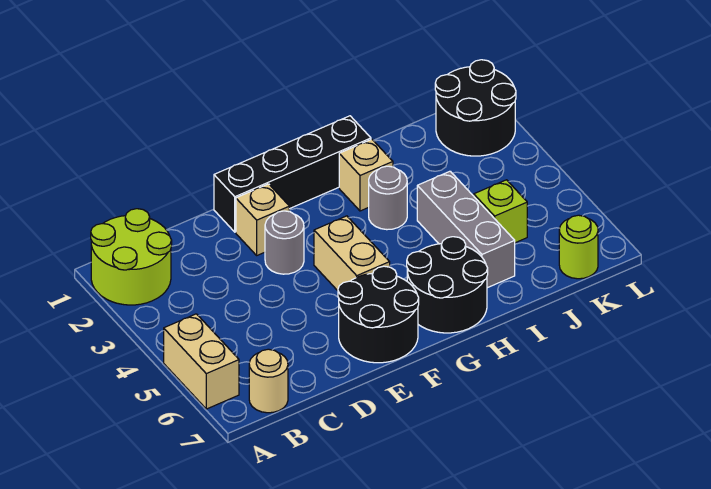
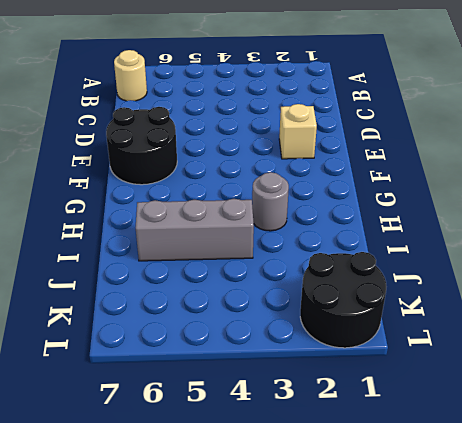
none -> lime round brick A1:B2 level 1
none -> tan brick A5:A6 level 1
none -> black brick E1:H1 level 1

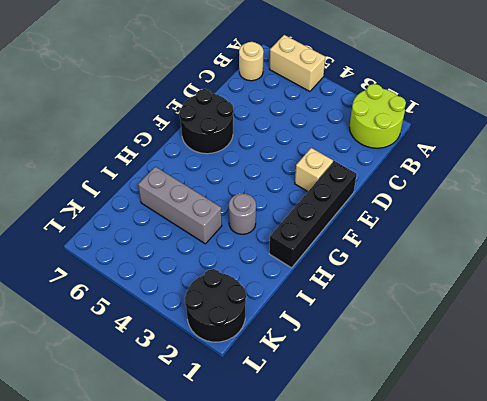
none -> grey round brick E3 level 1
none -> tan brick F4:F5 level 1
none -> black round brick G6:H7 level 1

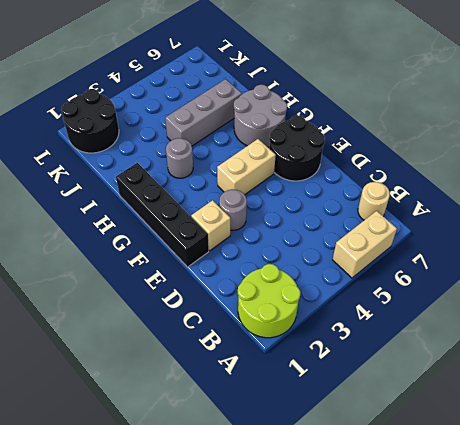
grey round brick G6:H7 level 1 -> black round brick G6:H7 level 1
none -> tan brick H2 level 1
none -> lime brick J5 level 1
none -> lime round brick K7 level 1

